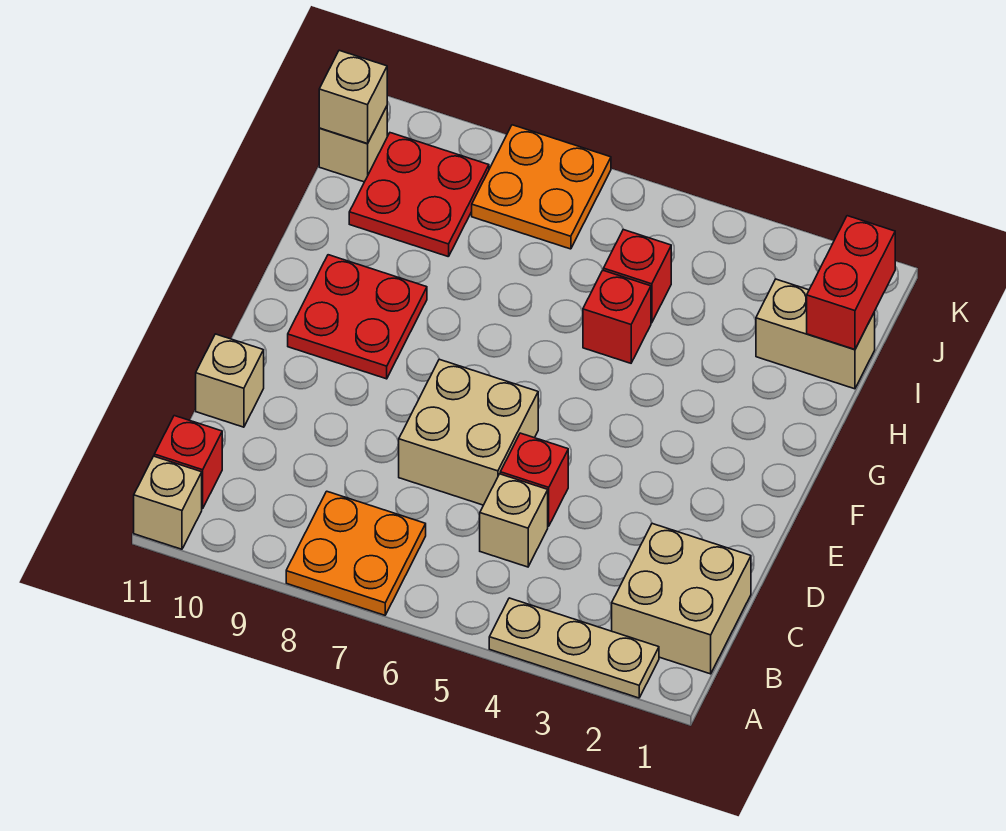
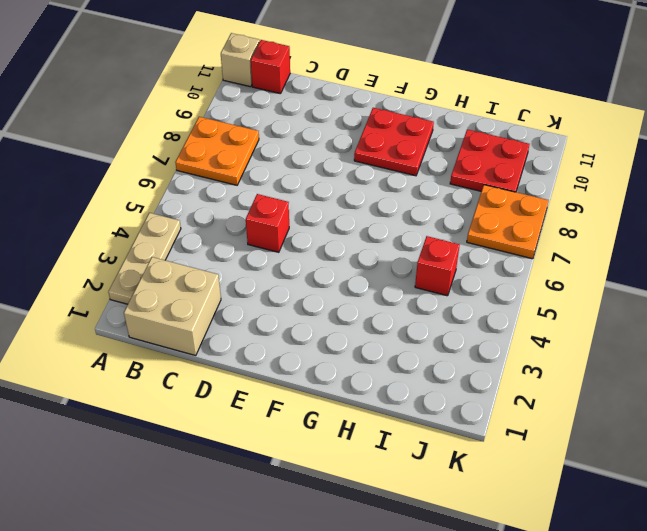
none -> tan brick C5 level 1
none -> tan brick D6:E7 level 1
none -> tan brick D11 level 1

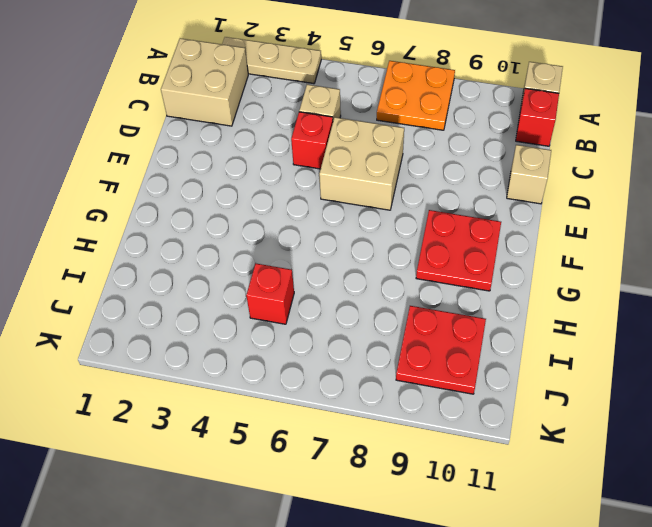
none -> red brick H5 level 1
none -> tan brick I1:I2 level 1
none -> orange plate J7:K8 level 1

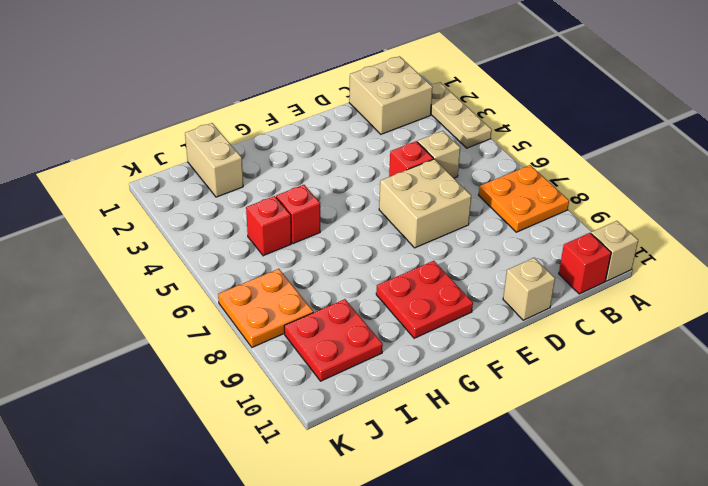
none -> tan brick J11 level 1
none -> red brick I1:J1 level 2
none -> tan brick J11 level 2

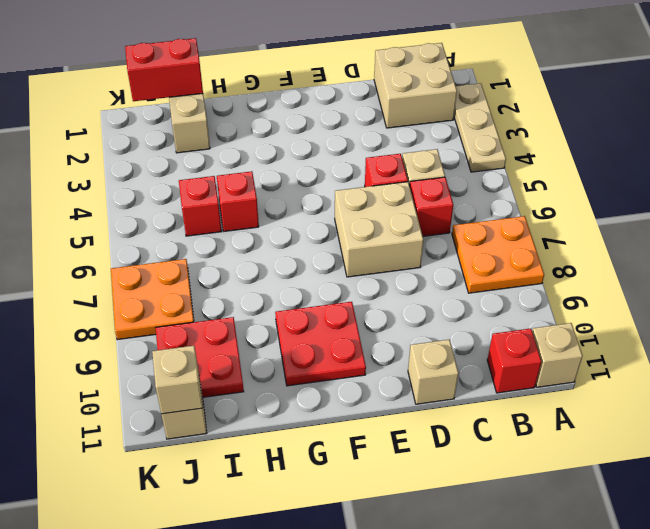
red brick C6 level 1 -> none

